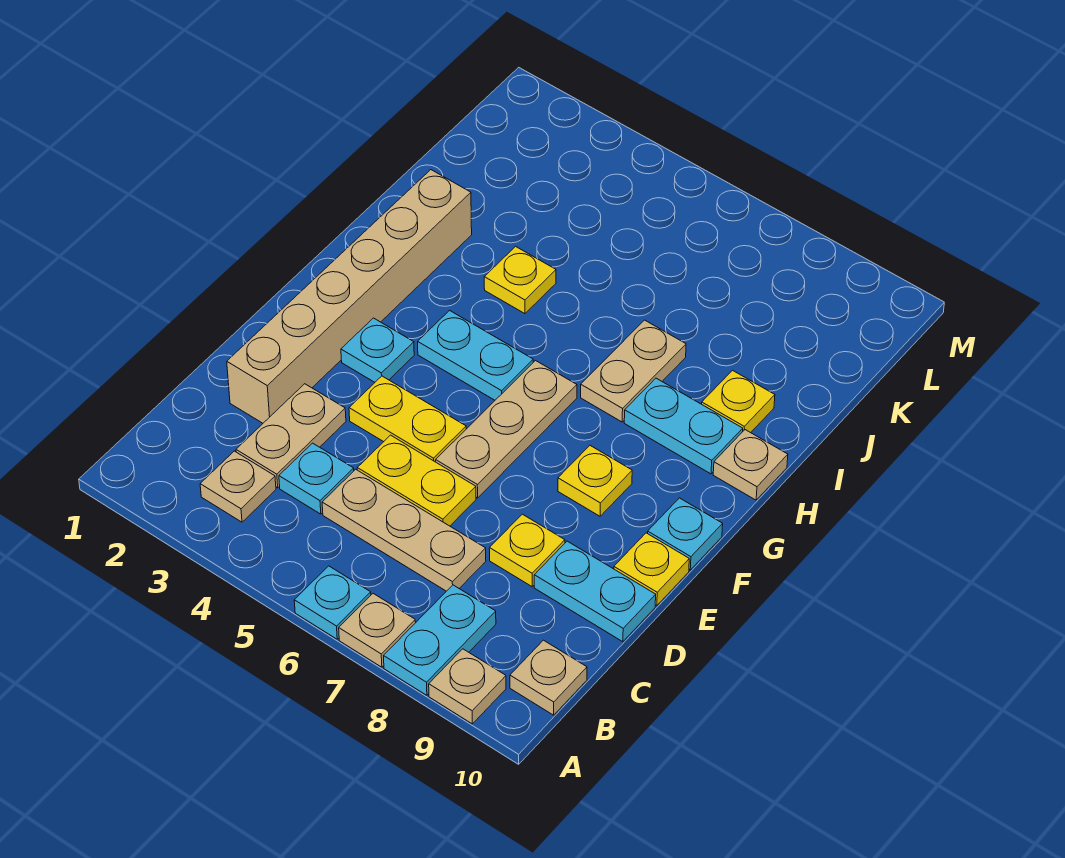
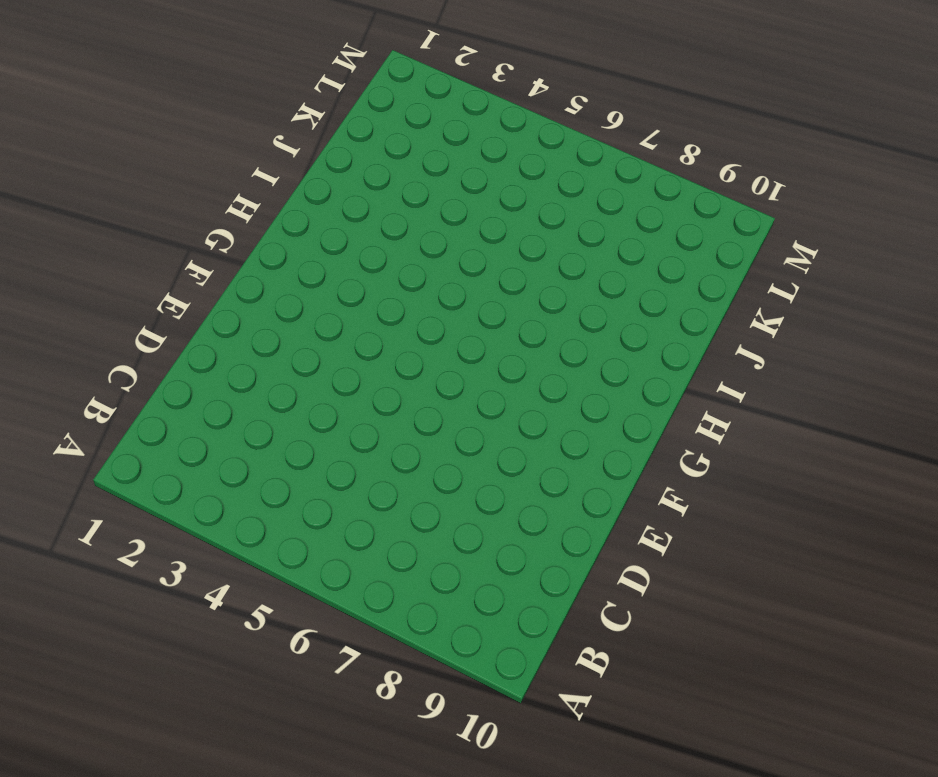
none -> cyan plate A6 level 1
none -> tan plate A7 level 1
none -> cyan plate A8:B8 level 1

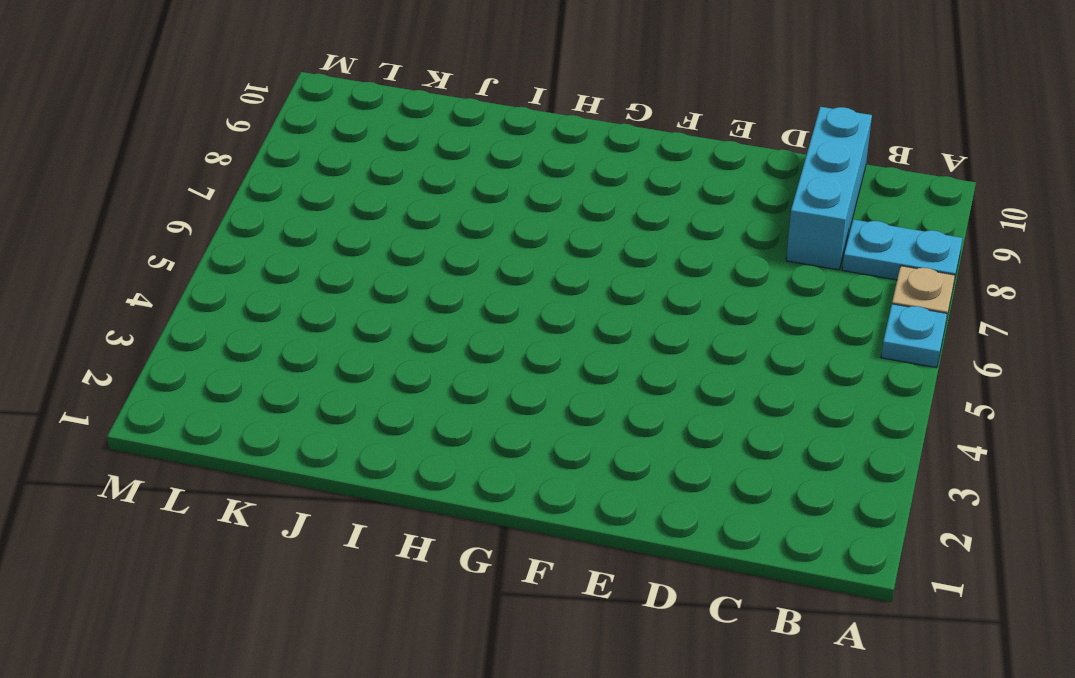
cyan brick C8:C10 level 1 -> none
none -> tan plate A9 level 1
none -> tan plate B3 level 1
none -> tan plate B10 level 1

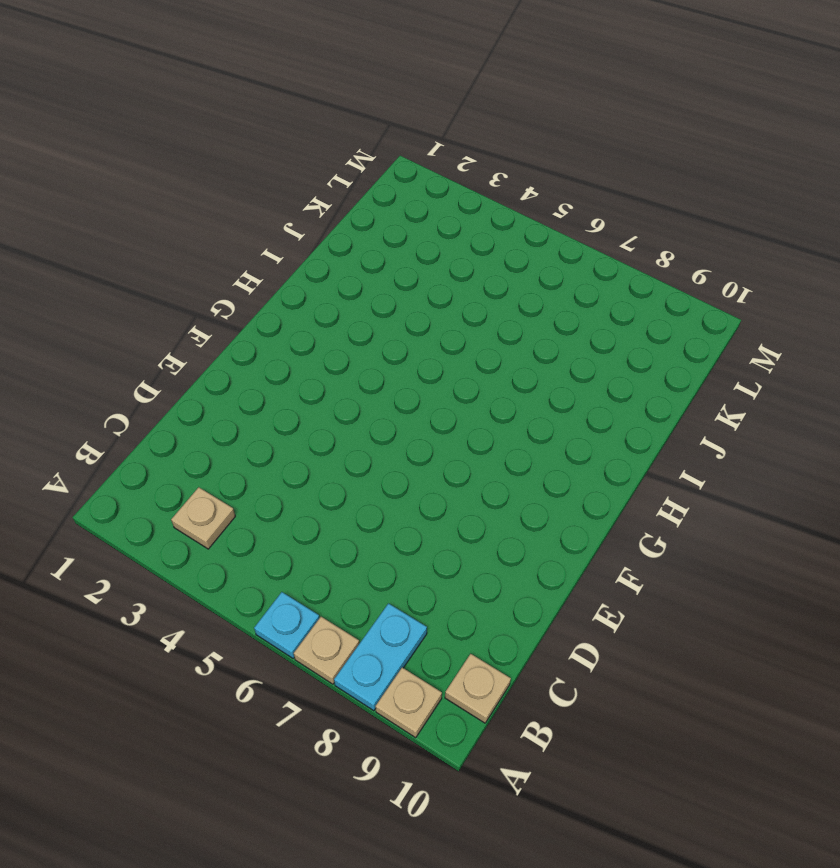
none -> tan plate C3:D3 level 1
none -> cyan plate C4 level 1
none -> tan plate C5:C7 level 1

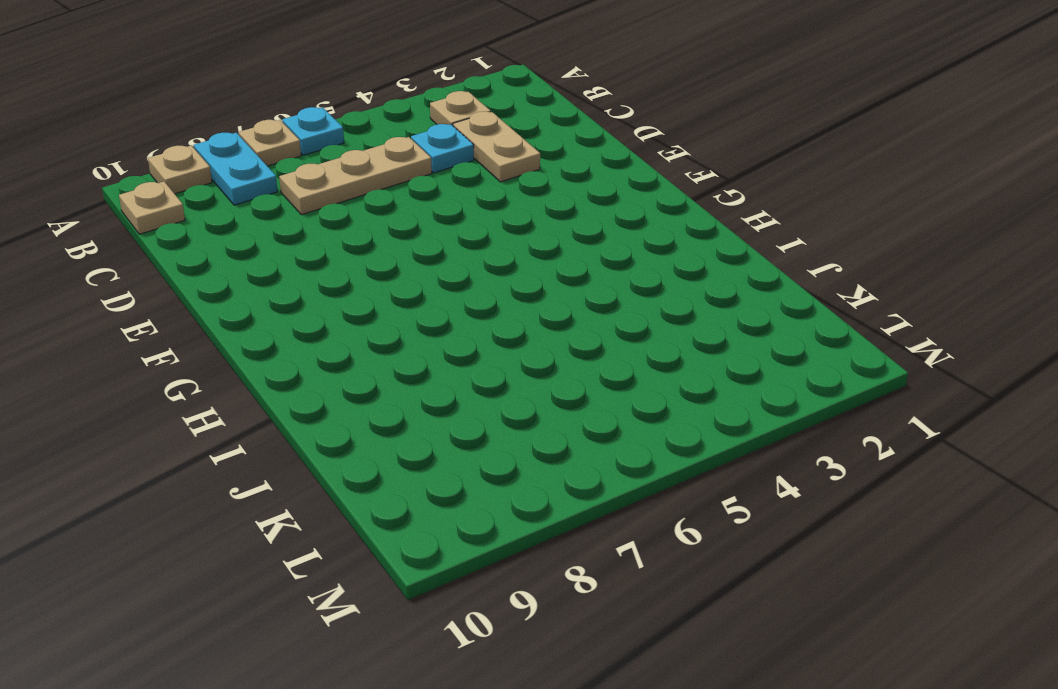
none -> tan brick D2:I2 level 1
none -> yellow plate D5:D6 level 1
none -> yellow plate D8 level 1

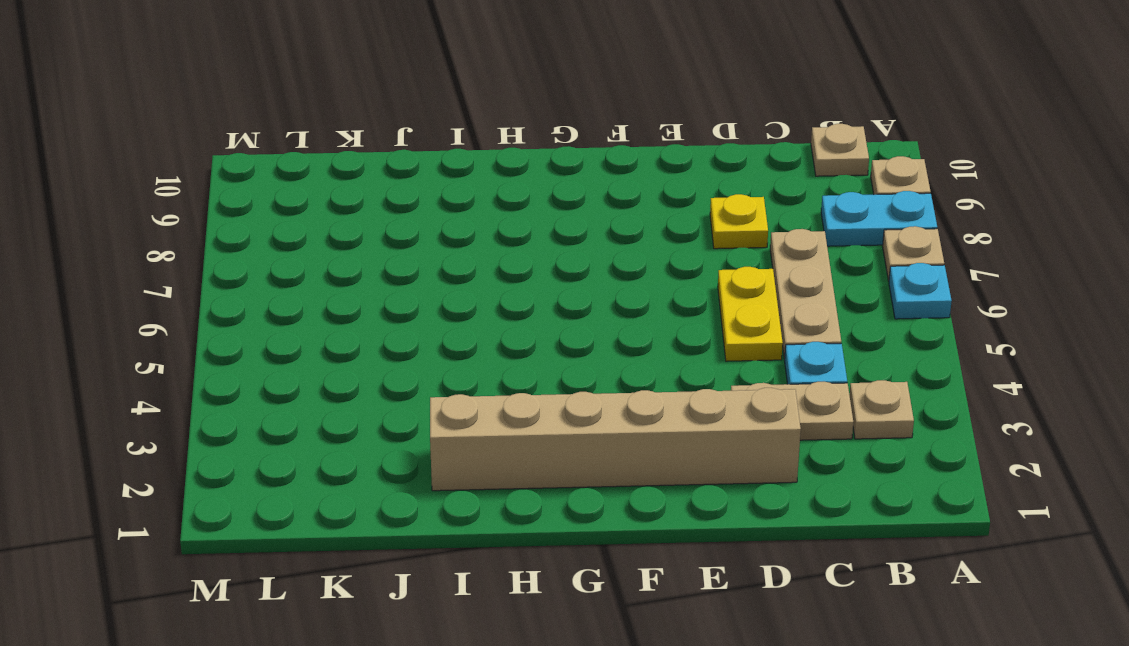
none -> cyan plate D9:D10 level 1
none -> yellow plate E4:E5 level 1
none -> tan plate E6:G6 level 1

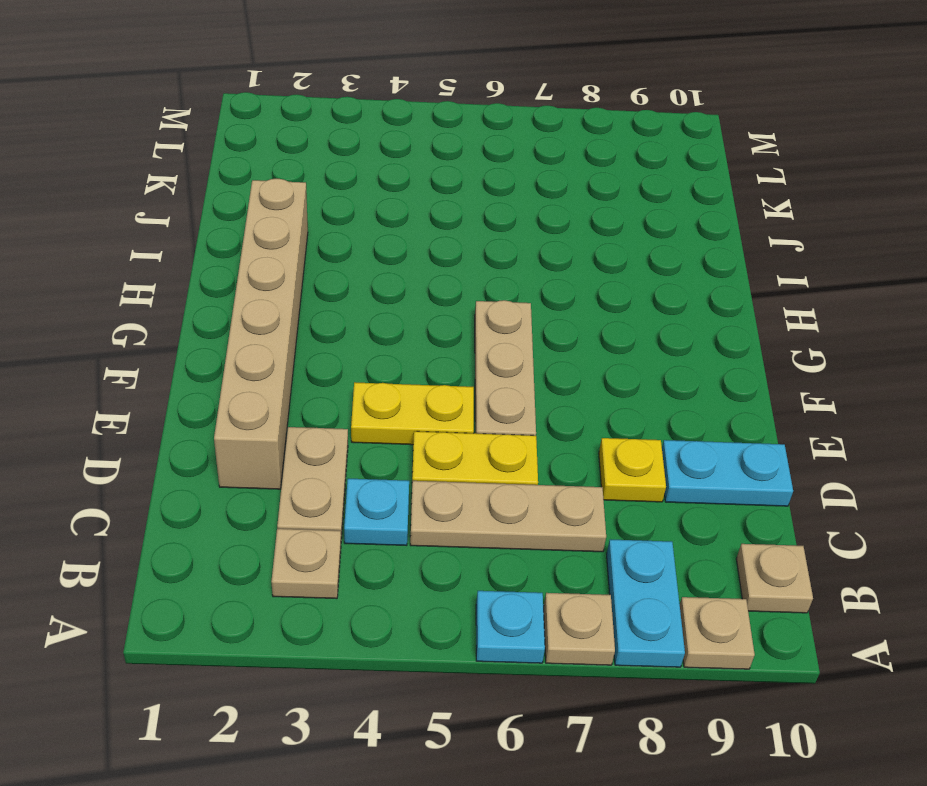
none -> yellow plate E10 level 1
none -> cyan plate F3 level 1
none -> yellow plate F8 level 1

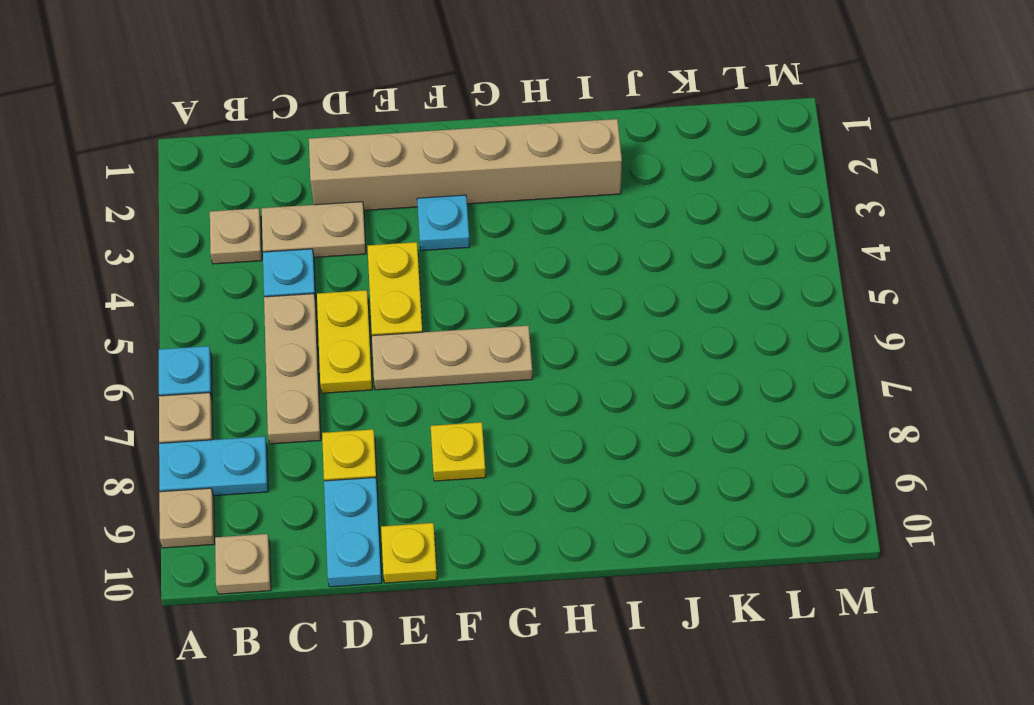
none -> cyan plate F10 level 1
none -> cyan plate G4:G5 level 1
none -> tan plate H7:I7 level 1

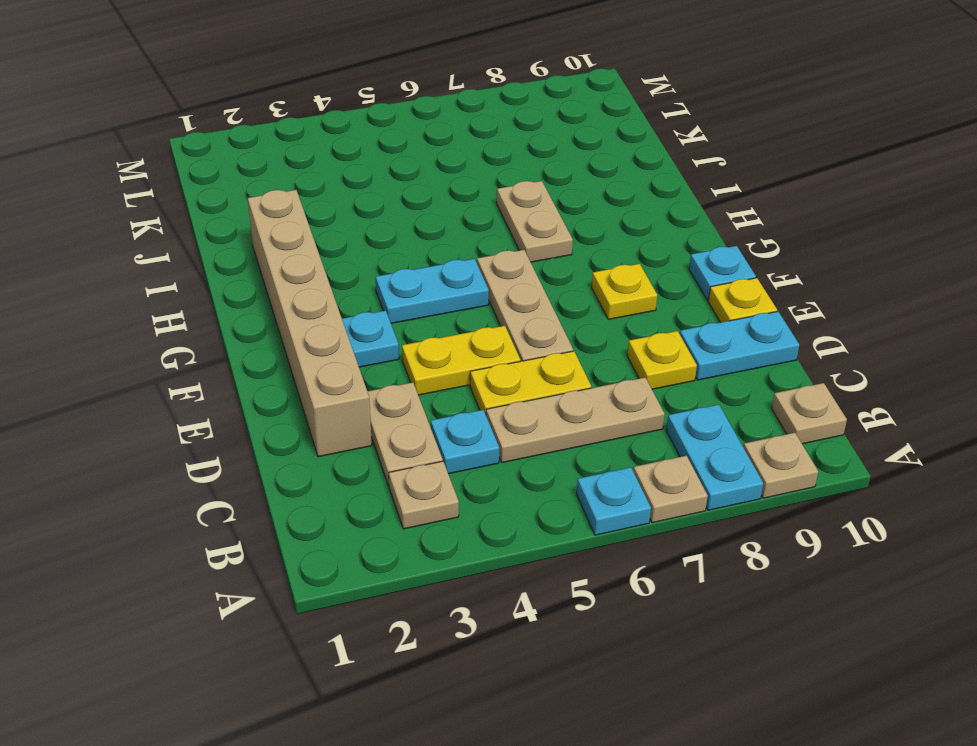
none -> cyan plate H8:H9 level 1
none -> tan plate H10 level 1
none -> yellow plate I4 level 1

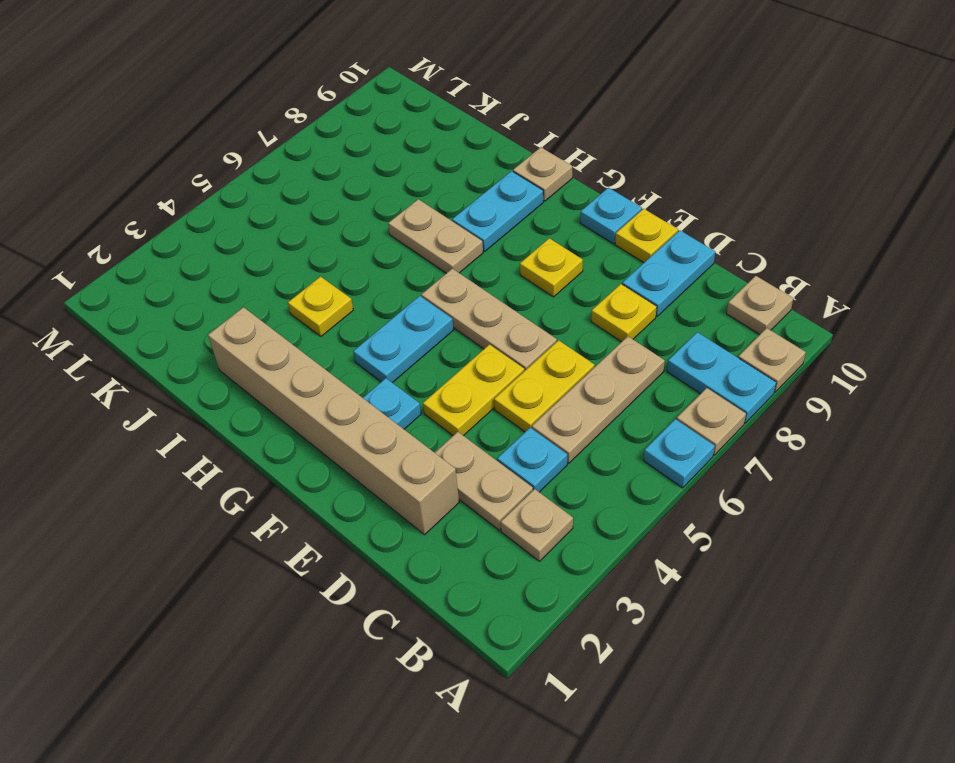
none -> yellow plate I9 level 1

